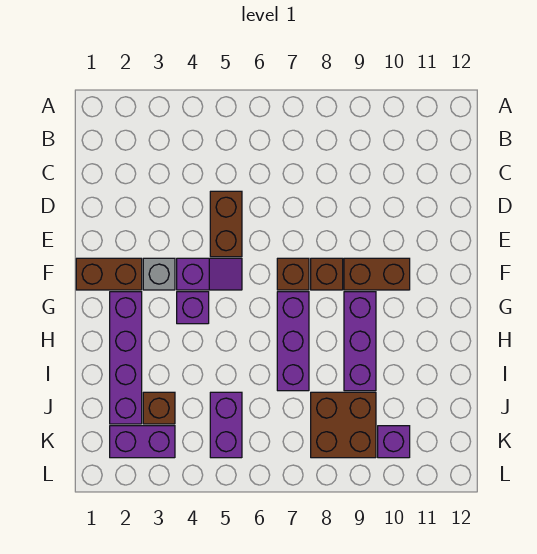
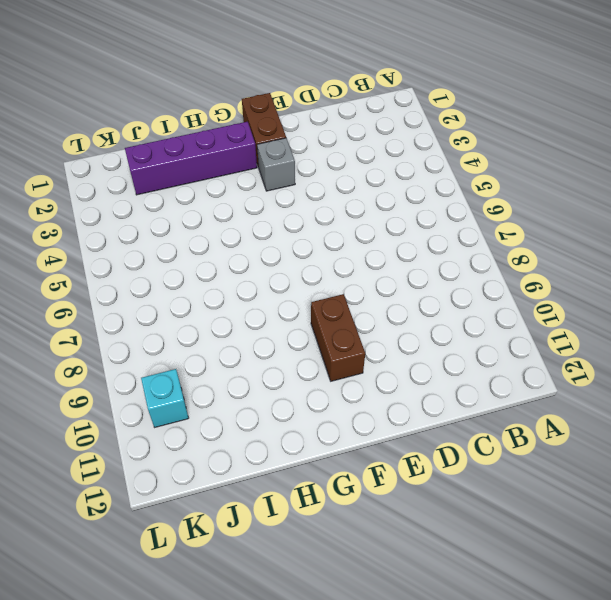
cyan brick K10 level 1 -> purple brick K10 level 1
none -> brown brick D5:E5 level 1
none -> purple slope F4:F5 level 1 top 4
none -> brown brick F7 level 1

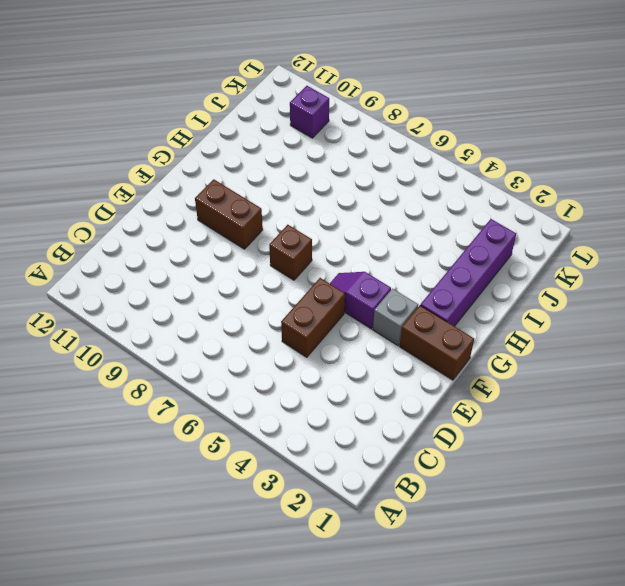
none -> brown brick F8 level 1
none -> purple brick G4 level 1
none -> purple brick G7:I7 level 1

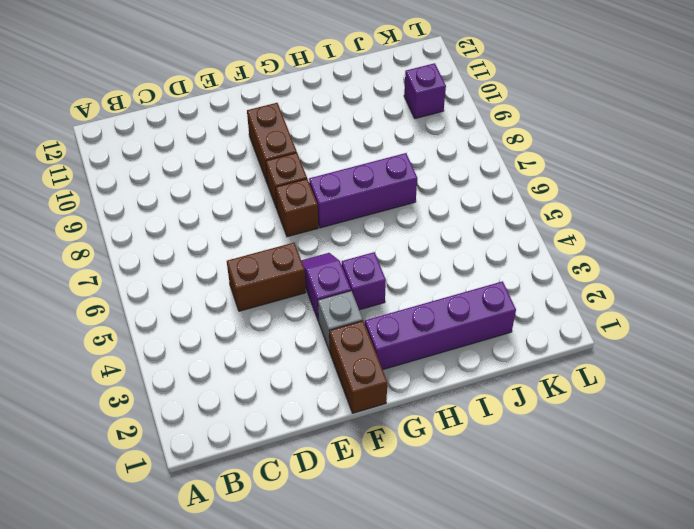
none -> purple brick G9:I9 level 1
none -> brown brick J3 level 1
none -> purple brick J5:K5 level 1

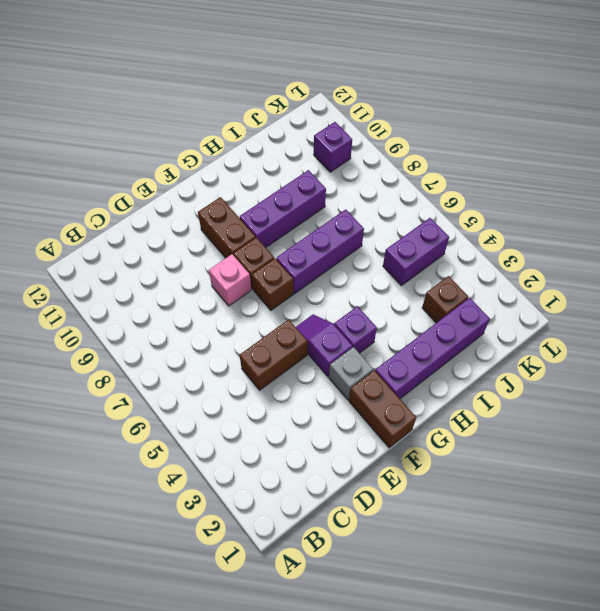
pink brick E8 level 1 -> none
none -> brown brick J8:K9 level 1
none -> purple brick K2:K3 level 1

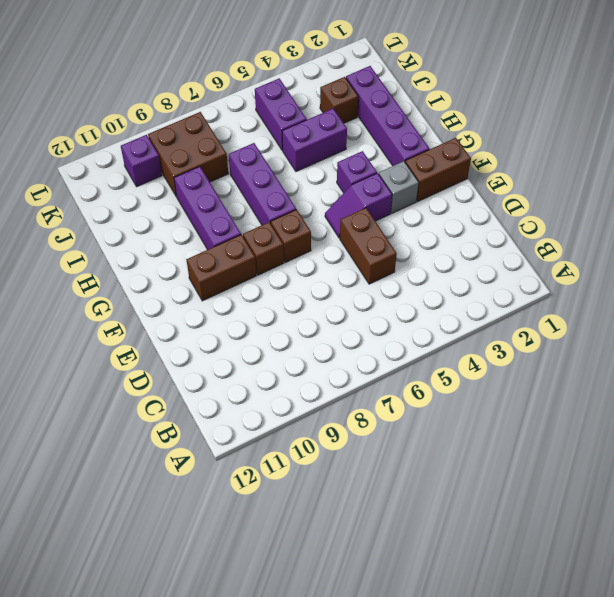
purple brick I4:I5 level 1 -> purple brick K2:K3 level 1

